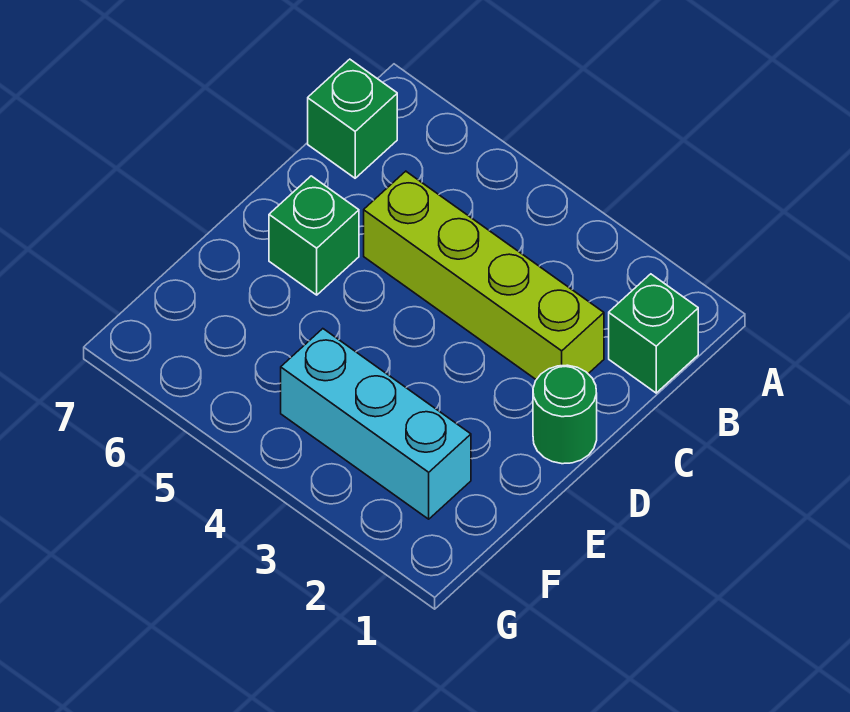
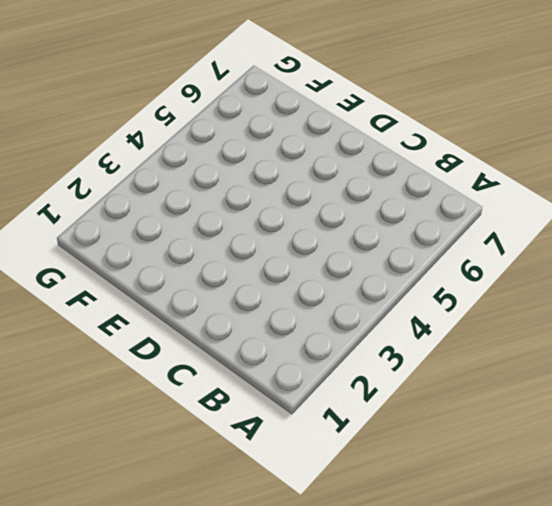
none -> green brick B1 level 1
none -> green brick B7 level 1

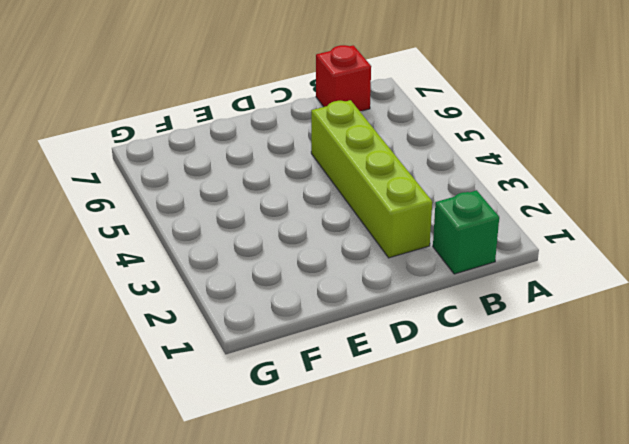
red brick B7 level 1 -> green brick B7 level 1
none -> green round brick D1 level 1
none -> green brick D6 level 1

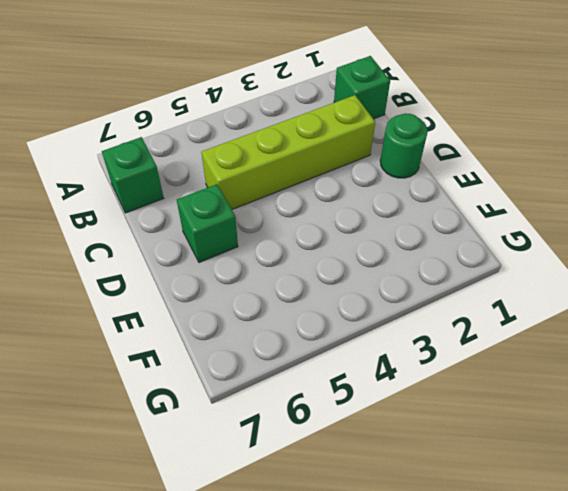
none -> cyan brick F2:F4 level 1

